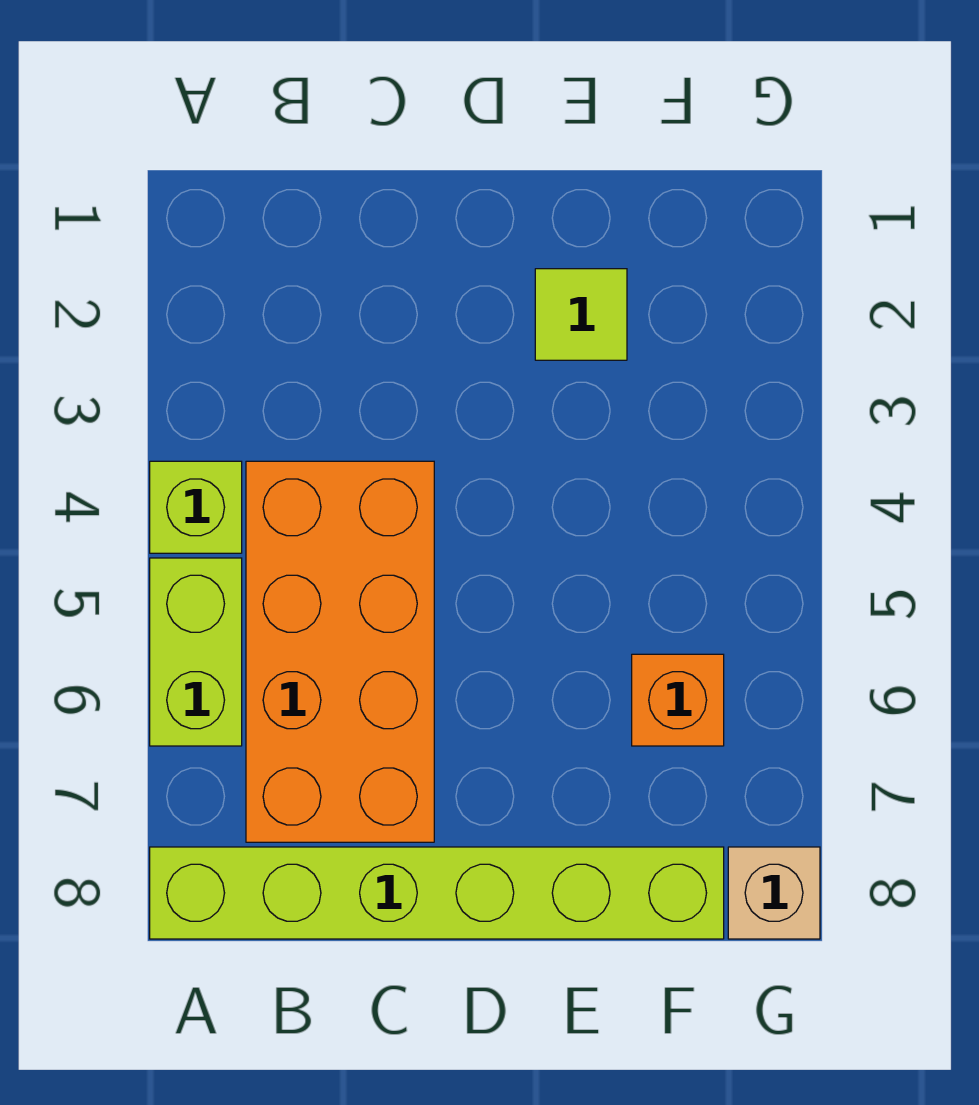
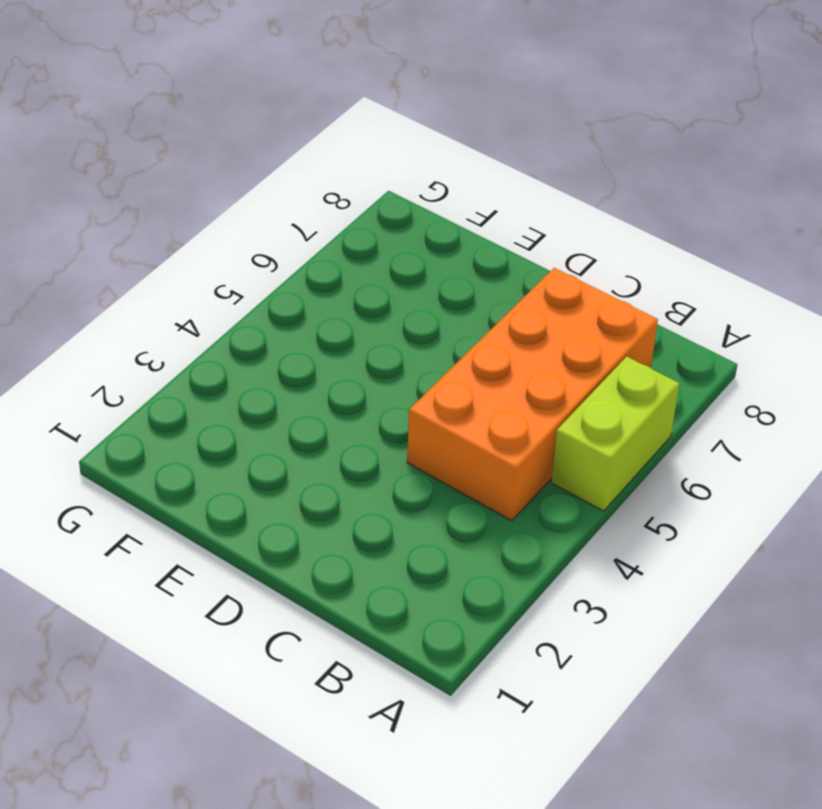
none -> lime brick A4 level 1
none -> lime brick A8:F8 level 1

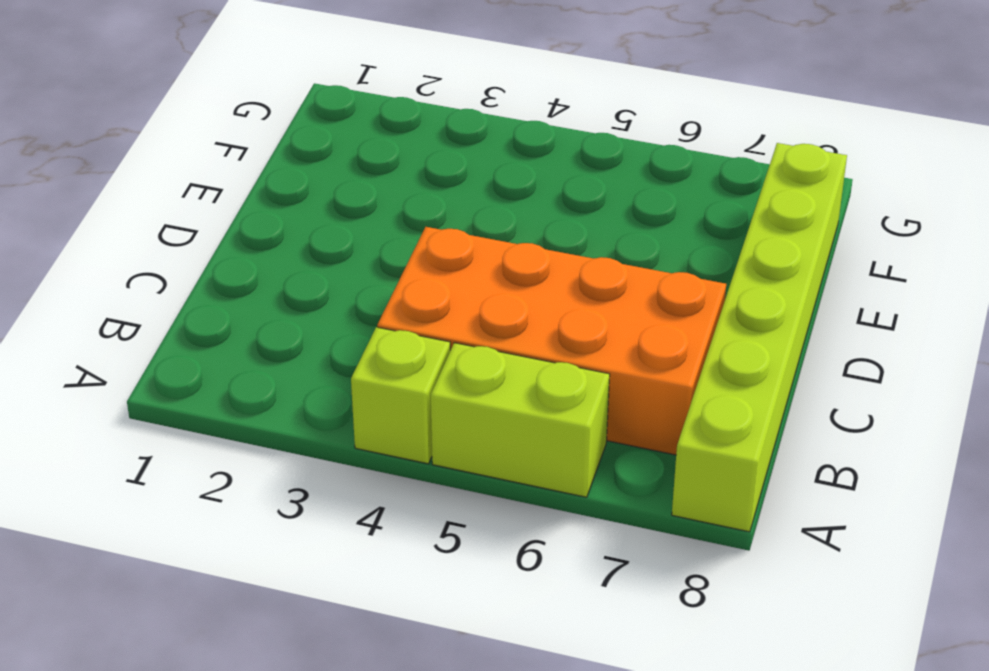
none -> lime tile E2 level 1
none -> orange brick F6 level 1

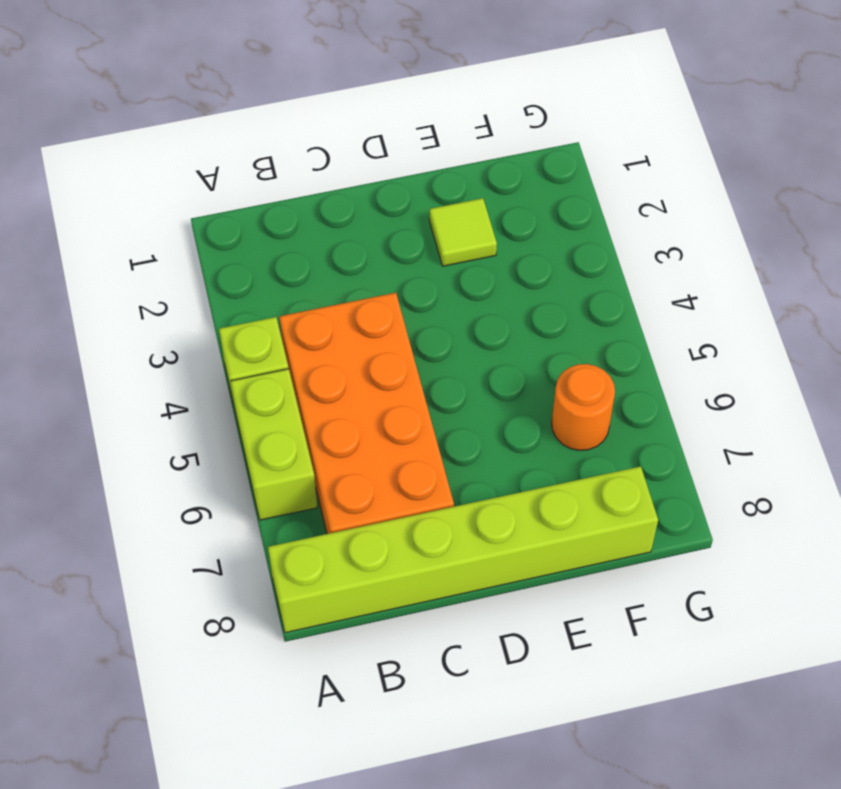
orange round brick F6 level 1 -> orange brick F6 level 1
none -> tan brick G8 level 1

